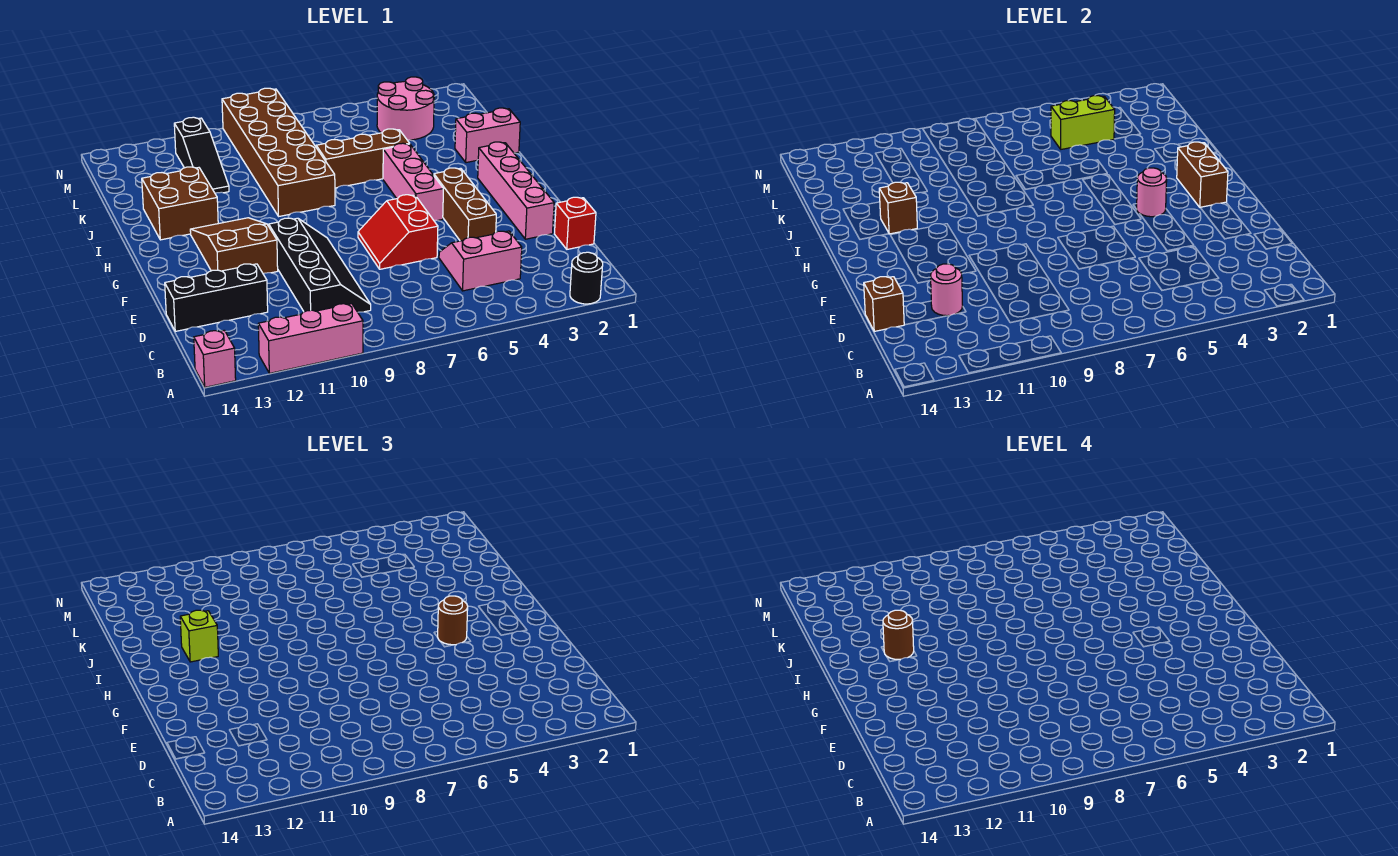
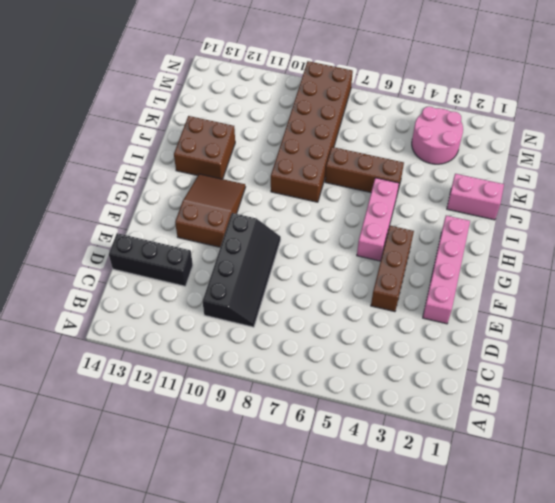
none -> black round brick A2 level 1
none -> pink brick A10:A12 level 1
none -> pink brick A14 level 1

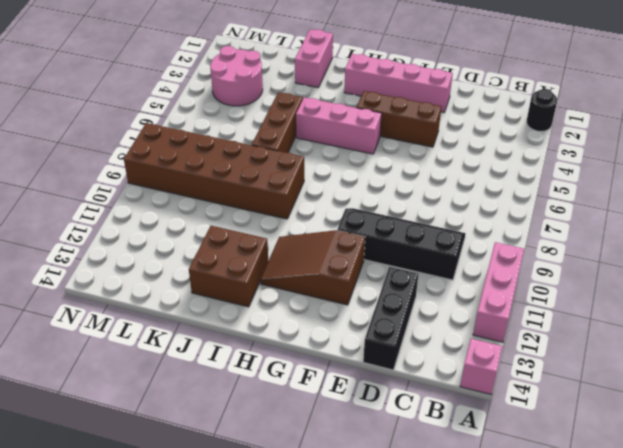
none -> pink slope C4:D5 level 1 top C
none -> red brick D1 level 1
none -> red slope E6:F7 level 1 top 6

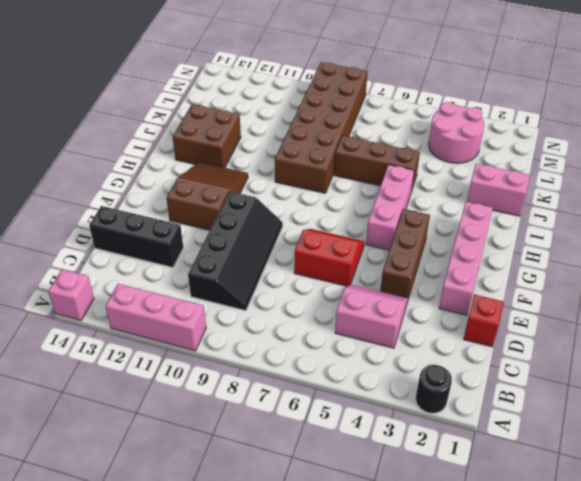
red slope E6:F7 level 1 top E -> red slope E6:F7 level 1 top 6
none -> black slope K11:M11 level 1 top M
none -> pink round brick D12 level 2
none -> brown brick D14 level 2

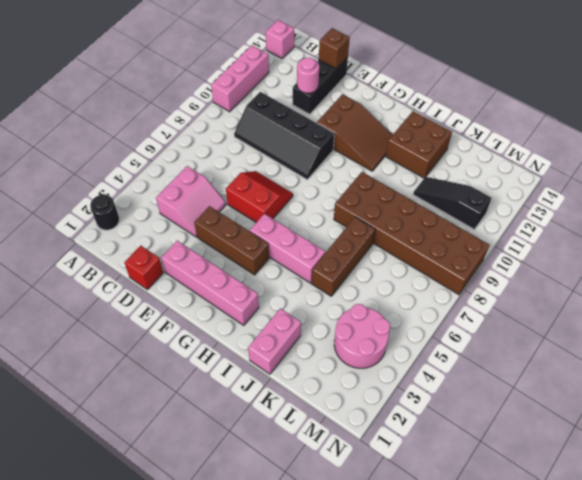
none -> brown brick G2:H2 level 2
none -> pink round brick G4 level 2
none -> brown brick I12 level 2

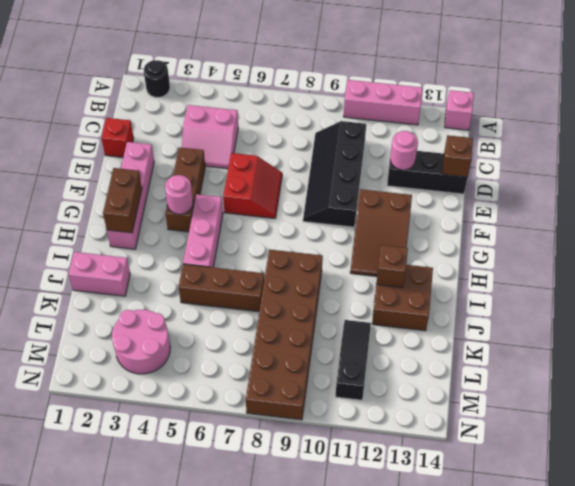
none -> lime brick L4:L5 level 2
none -> brown round brick G4 level 3
none -> lime brick I12 level 3

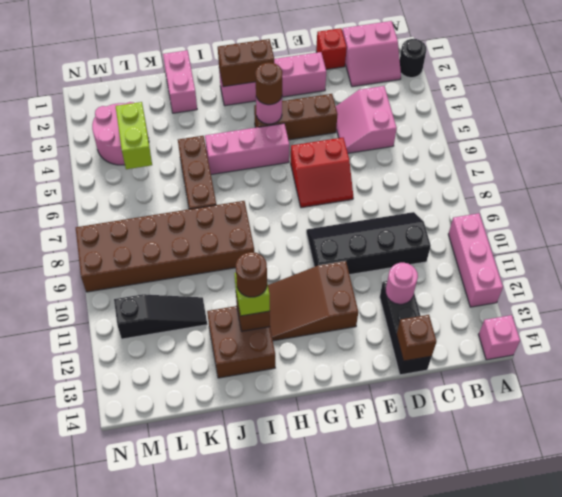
pink slope B1:C2 level 1 top 1 -> none

